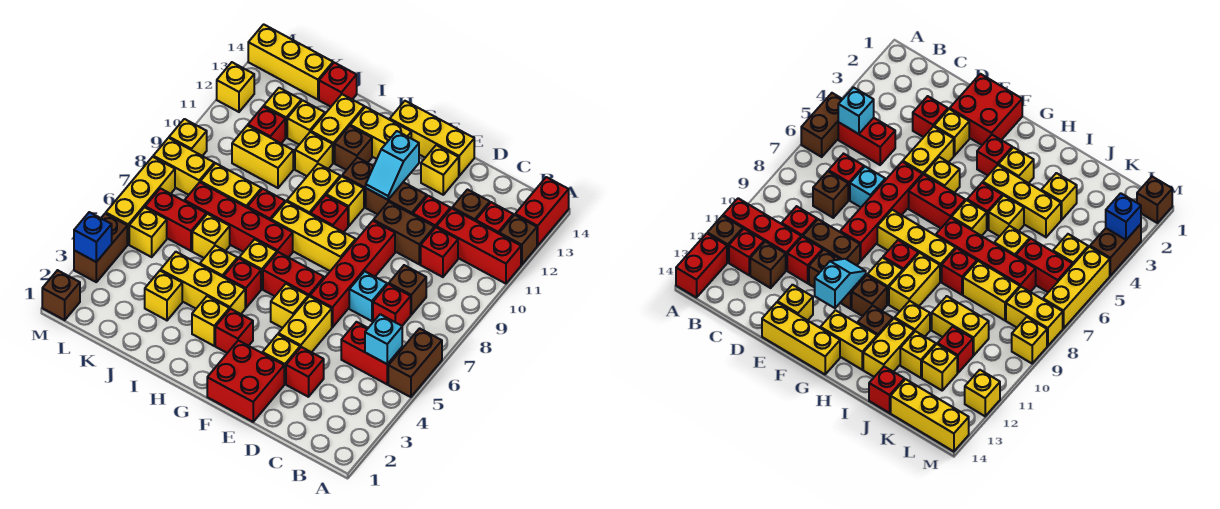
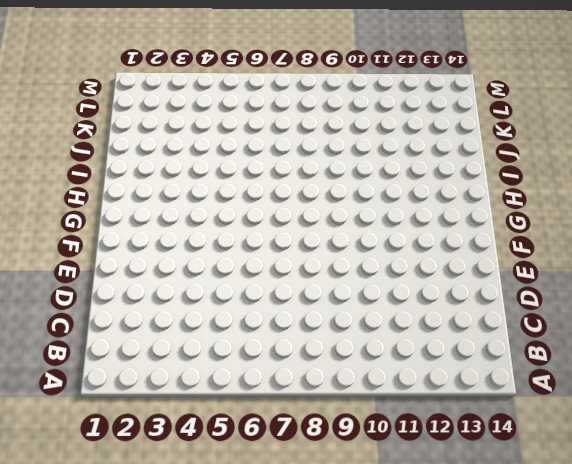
none -> brown brick A5:A6 level 1
none -> red brick A11:C11 level 1
none -> brown brick A12 level 1
none -> red brick A13:A14 level 1

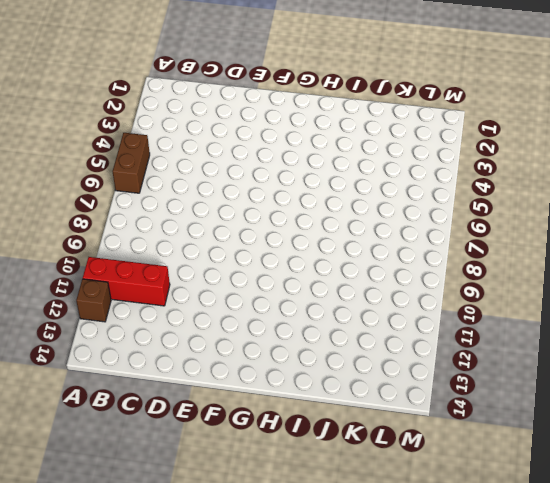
none -> red brick A13:A14 level 1
none -> red brick B5:C5 level 1
none -> red brick B12 level 1
none -> red brick C7 level 1

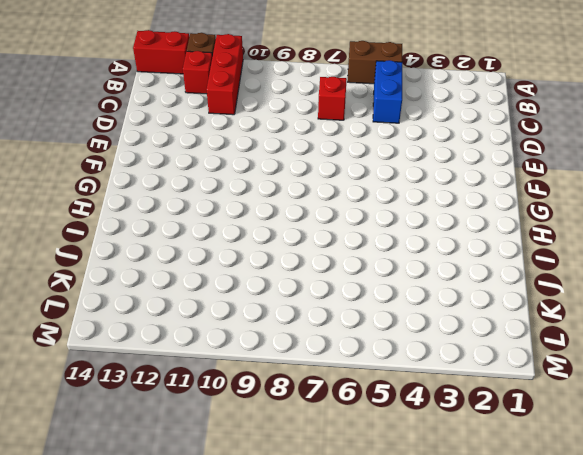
blue brick B5:C5 level 1 -> red brick B5:C5 level 1
none -> brown brick C8 level 1
none -> red brick C10 level 1
none -> brown brick C12 level 1
none -> red brick D3 level 1

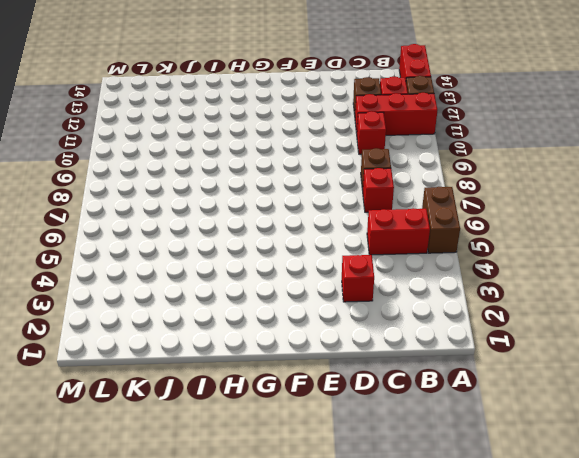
none -> cyan brick D7 level 1
none -> brown brick D10:E10 level 1
none -> red brick D11 level 1
none -> red brick E1:F2 level 1

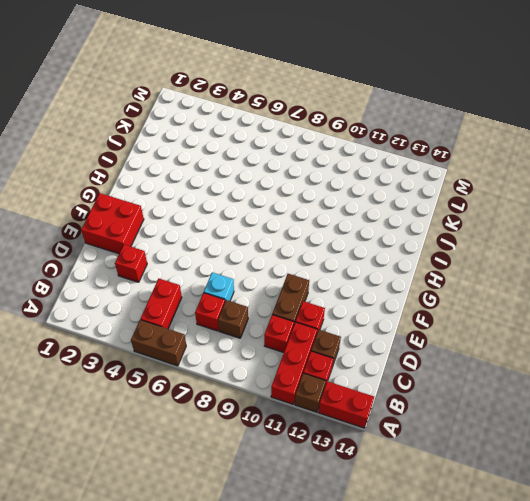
none -> yellow brick E3 level 1
none -> yellow brick E4:E5 level 1
none -> red brick E6:E9 level 1
none -> brown brick E11:F11 level 1

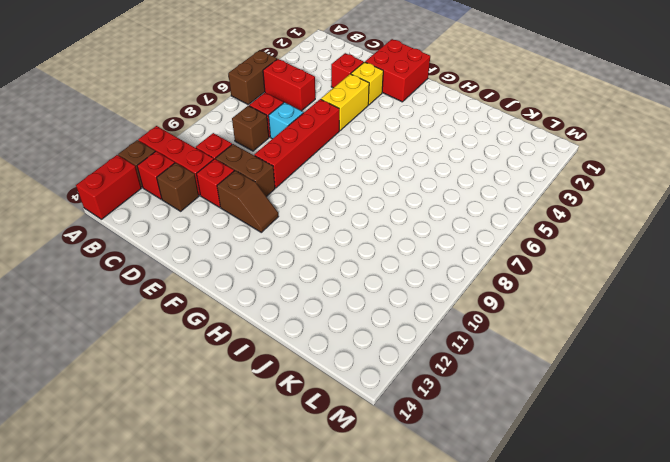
brown slope E11:F11 level 1 top E -> brown brick E11:F11 level 1
none -> yellow brick E13 level 1
none -> yellow brick E14:G14 level 1
none -> yellow brick F5 level 1
none -> red brick F6:G6 level 1

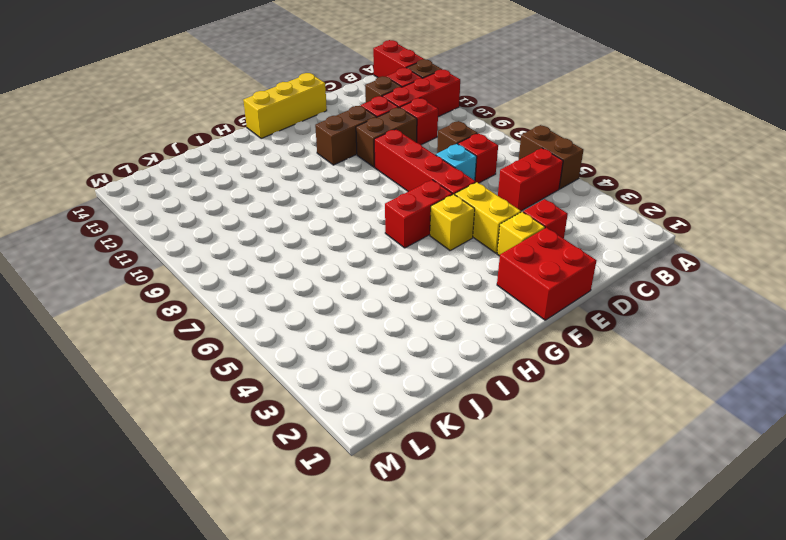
none -> yellow brick E13 level 1
none -> yellow brick F8:H8 level 1
none -> red brick G3 level 1
none -> red brick G9 level 1

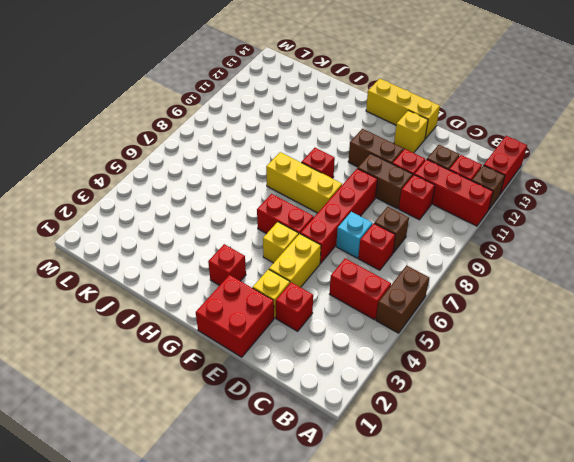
none -> yellow brick G10 level 1
none -> brown brick G11 level 1
none -> yellow brick G13:H13 level 1
none -> yellow brick H3 level 1

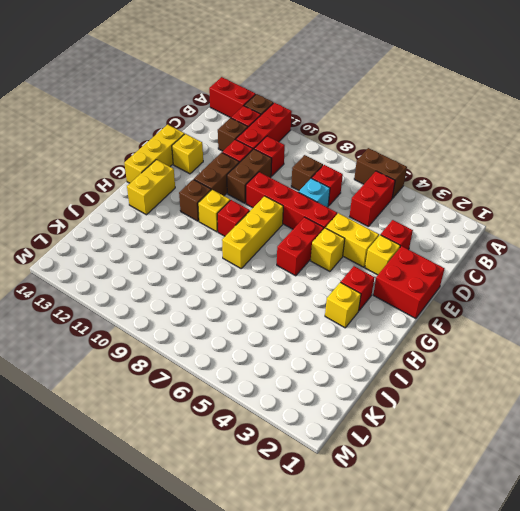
none -> yellow brick H4:J4 level 1
none -> red brick H5 level 1
none -> yellow brick H6 level 1
none -> red brick H7:K7 level 1

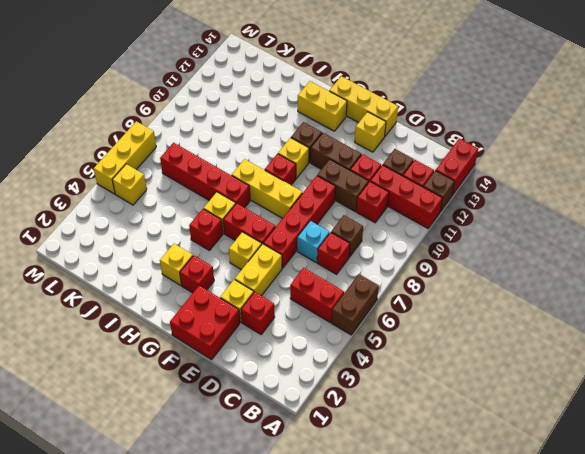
none -> yellow brick H4:J4 level 1
none -> yellow brick H9:H10 level 1
none -> brown brick H12 level 1
none -> yellow brick I5 level 1

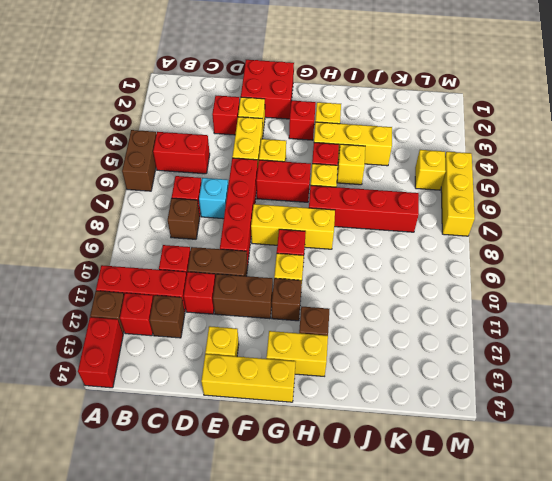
none -> yellow brick H9:H10 level 1
none -> red brick I8 level 1
none -> yellow brick I11 level 1
none -> yellow brick I12:I13 level 1

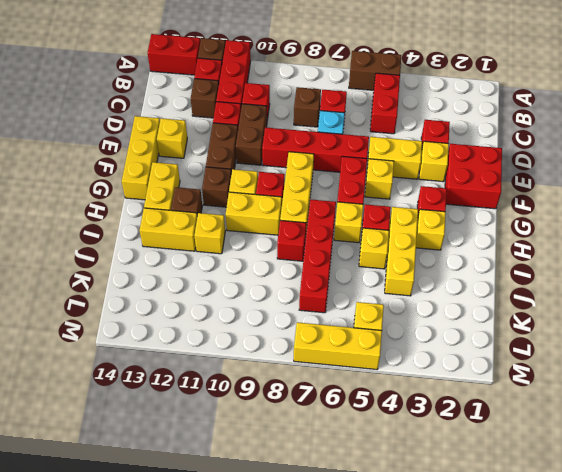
none -> yellow brick J3 level 1
none -> yellow brick J6 level 1
none -> yellow brick J8:K8 level 1
none -> yellow brick J10:K10 level 1

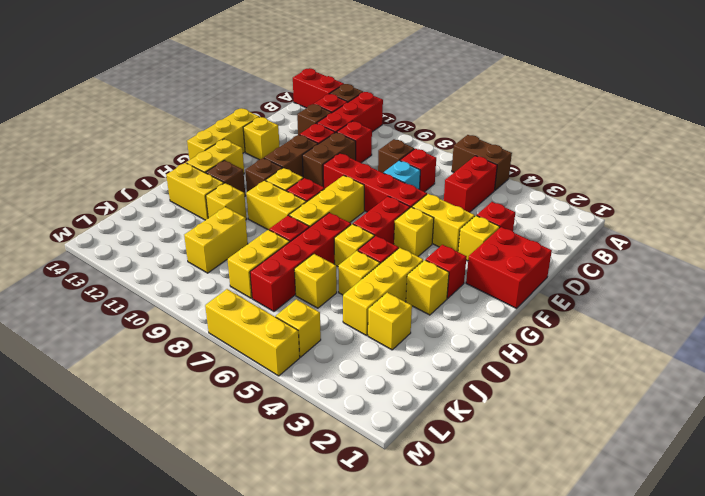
none -> yellow brick J12 level 1
none -> red brick J14 level 1
none -> red brick K6:L6 level 1
none -> red brick K11 level 1

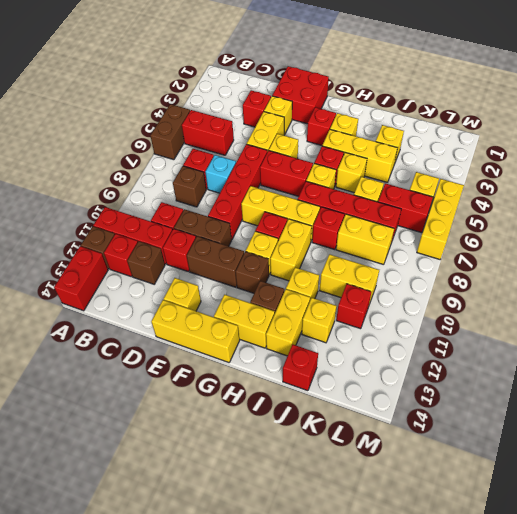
none -> yellow brick K12 level 1
none -> yellow brick K14:M14 level 1
none -> yellow brick L8:M8 level 1
none -> brown brick M1 level 1

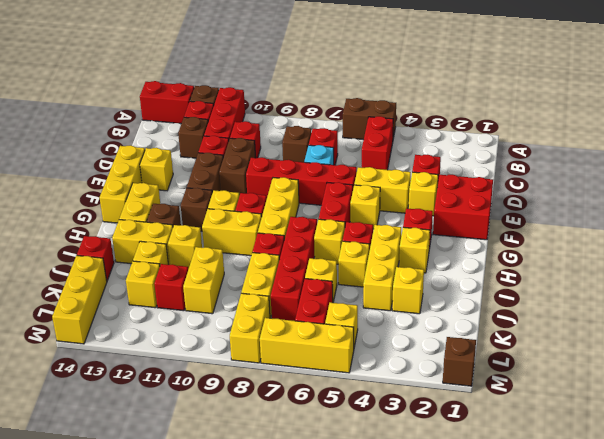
none -> brown brick M3:M4 level 1
none -> yellow brick M9 level 1
none -> yellow brick M12 level 1
none -> cyan brick B5 level 2

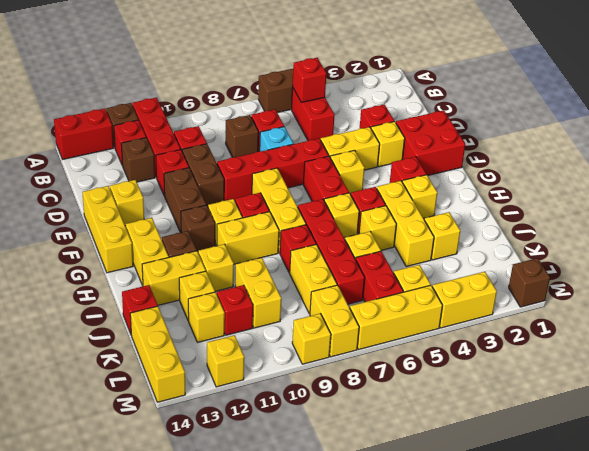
red brick B5 level 2 -> cyan brick B5 level 2
yellow brick M3:M4 level 1 -> brown brick M3:M4 level 1
none -> cyan slope F11:F12 level 2 top 12
none -> blue brick M3 level 2

